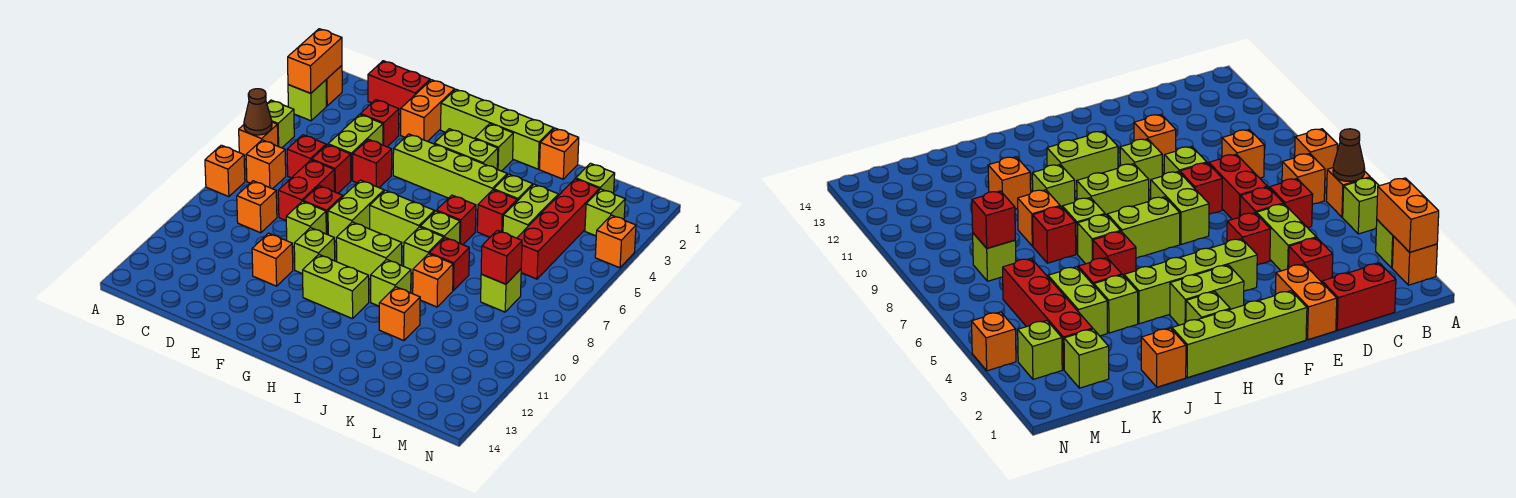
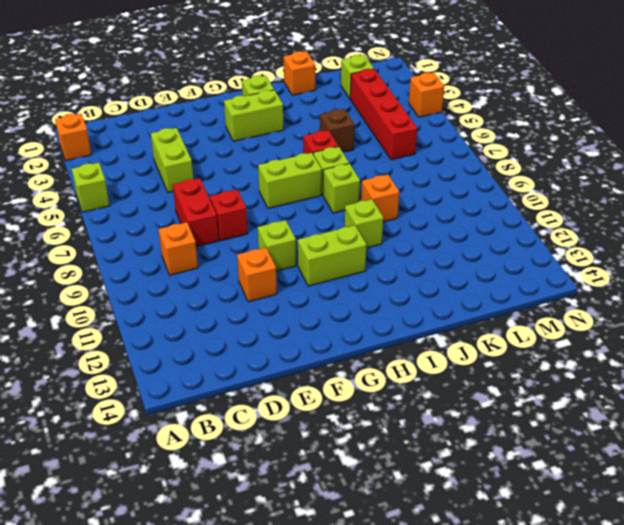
brown brick J5 level 1 -> red brick J5 level 1
none -> lime brick A3 level 1
none -> orange brick A6 level 1
none -> orange brick A8 level 1
none -> orange brick B7 level 1

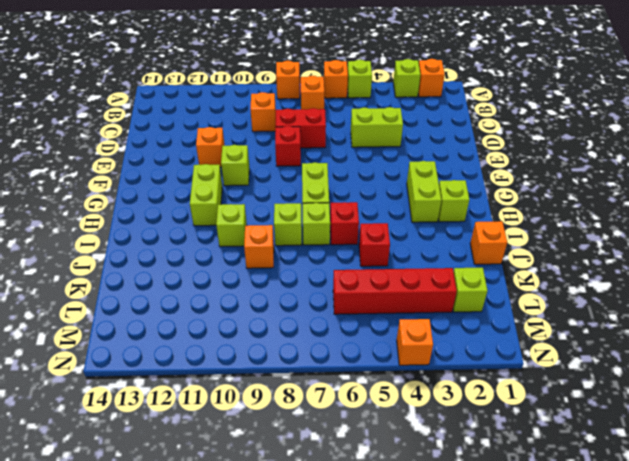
none -> red brick C1:D1 level 1
none -> red brick C6 level 1
none -> red brick D3 level 1
none -> red brick D6 level 1

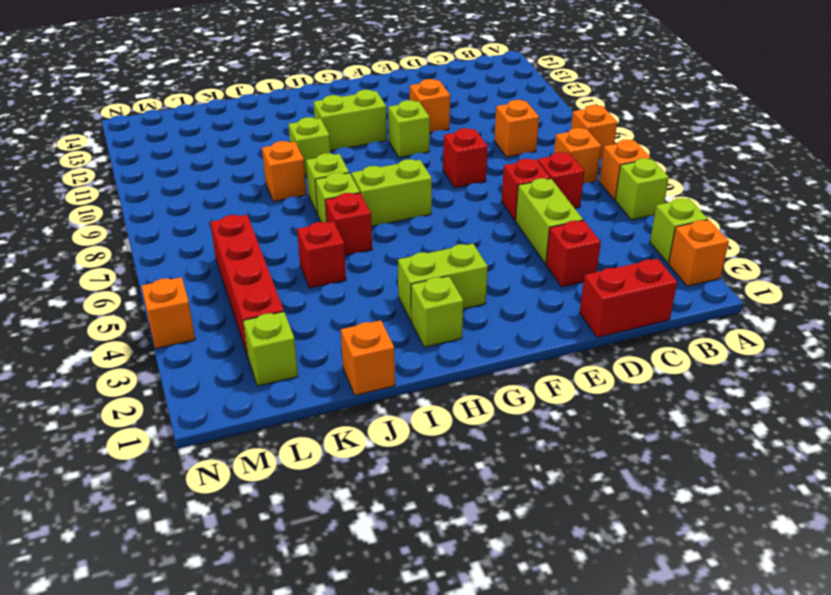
none -> red brick D7:D8 level 1
none -> orange brick E1:E2 level 1
none -> red brick E5 level 1
none -> lime brick E9 level 1

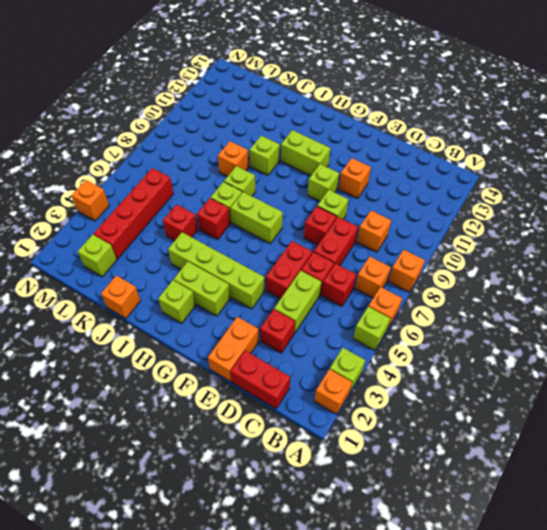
red brick E5:E6 level 1 -> red brick E5 level 1
none -> lime brick F1:I1 level 1
none -> lime brick F7:F8 level 1
none -> lime brick G9:H9 level 1
none -> lime brick J4 level 1

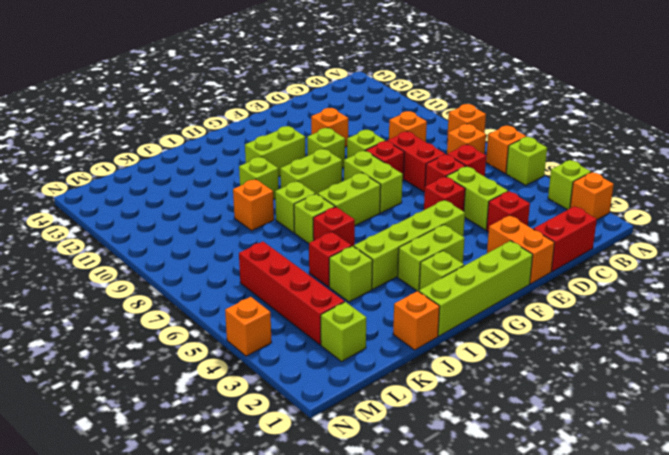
none -> red brick J8 level 1
none -> orange brick J11 level 1
none -> lime brick K4:K5 level 1
none -> lime brick L8 level 1

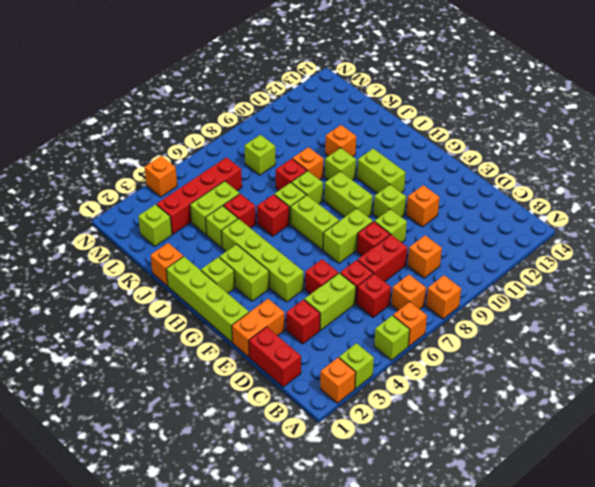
none -> lime brick M3 level 1
none -> orange brick A2:A3 level 2
none -> brown cone A6 level 2
none -> red brick L8 level 2

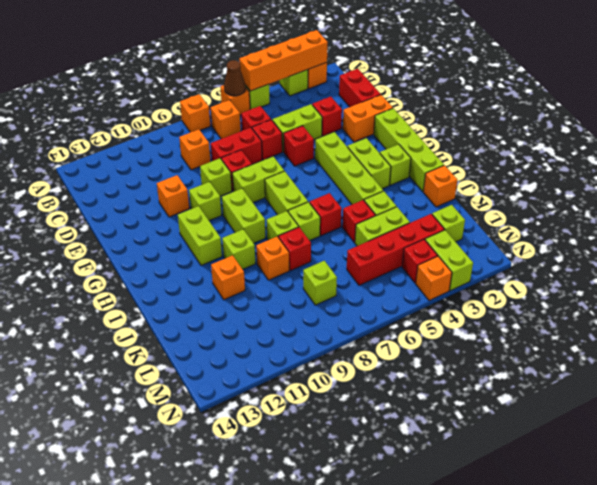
orange brick A2:A5 level 2 -> orange brick A2:A3 level 2
lime brick M3:N3 level 1 -> lime brick M3 level 1
red brick M4 level 1 -> red brick L8 level 2

